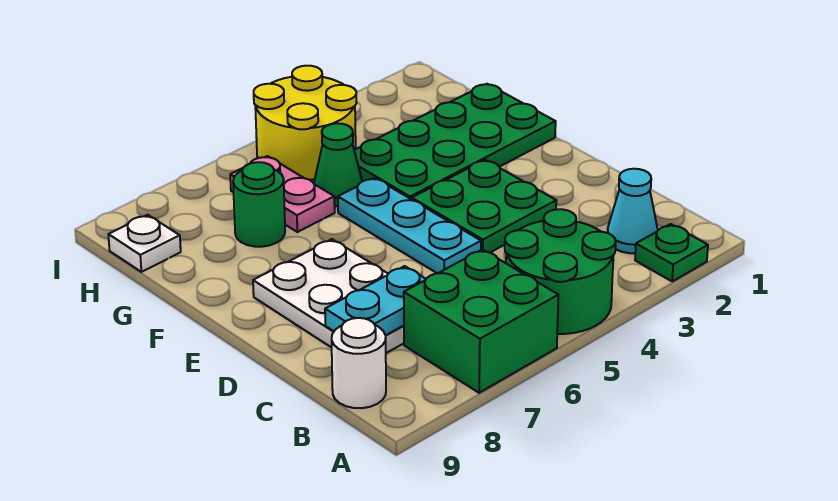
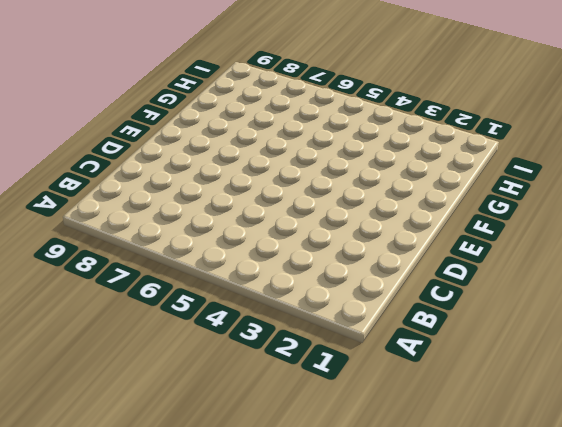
none -> green plate A2 level 1
none -> green round brick A4:B5 level 1
none -> green brick A6:B7 level 1

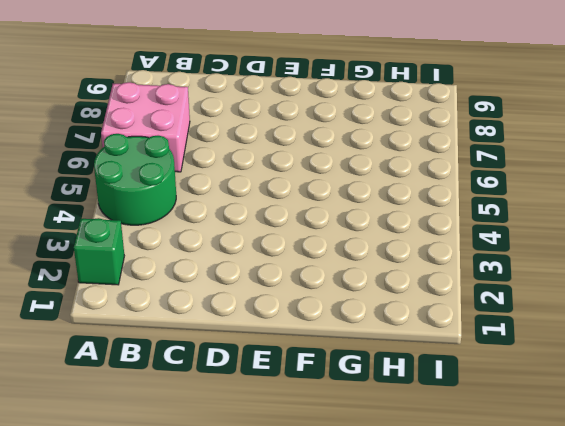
green brick A2 level 1 -> green plate A2 level 1
pink brick A6:B7 level 1 -> green brick A6:B7 level 1
none -> cyan cone B2 level 1
none -> white round brick B9 level 1
none -> white plate C7:E8 level 1

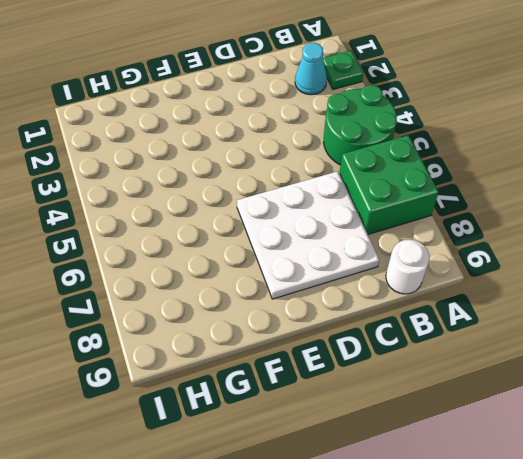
white plate C6:E8 level 1 -> white plate C7:E8 level 1
none -> green plate D3:E4 level 1
none -> cyan plate D5:F5 level 1
none -> green plate F1:G4 level 1

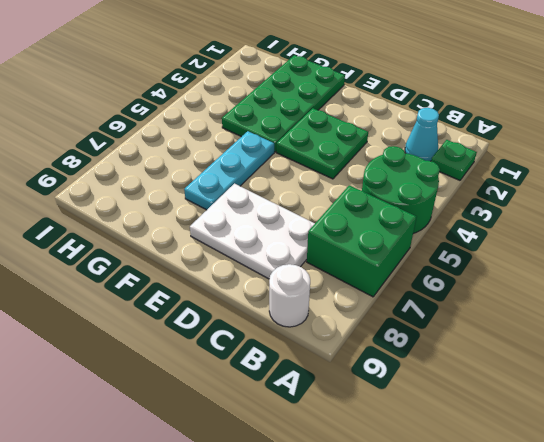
cyan plate F5:F7 level 1 -> cyan plate D5:F5 level 1
none -> green cone G5 level 1
none -> pink plate G6:H6 level 1
none -> green round brick G7 level 1

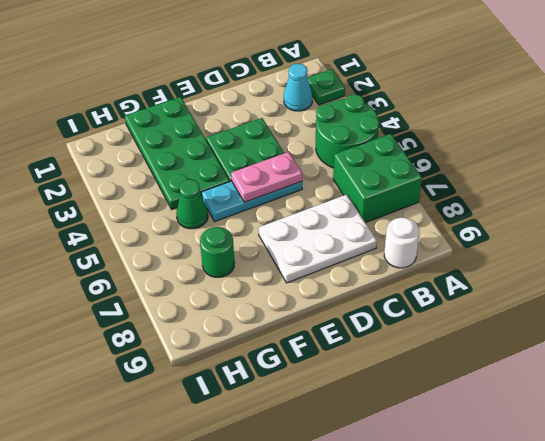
pink plate D5:E5 level 2 -> pink plate G6:H6 level 1
none -> yellow round brick H4:I5 level 1
none -> white plate H9 level 1
none -> cyan plate C7:C8 level 2

